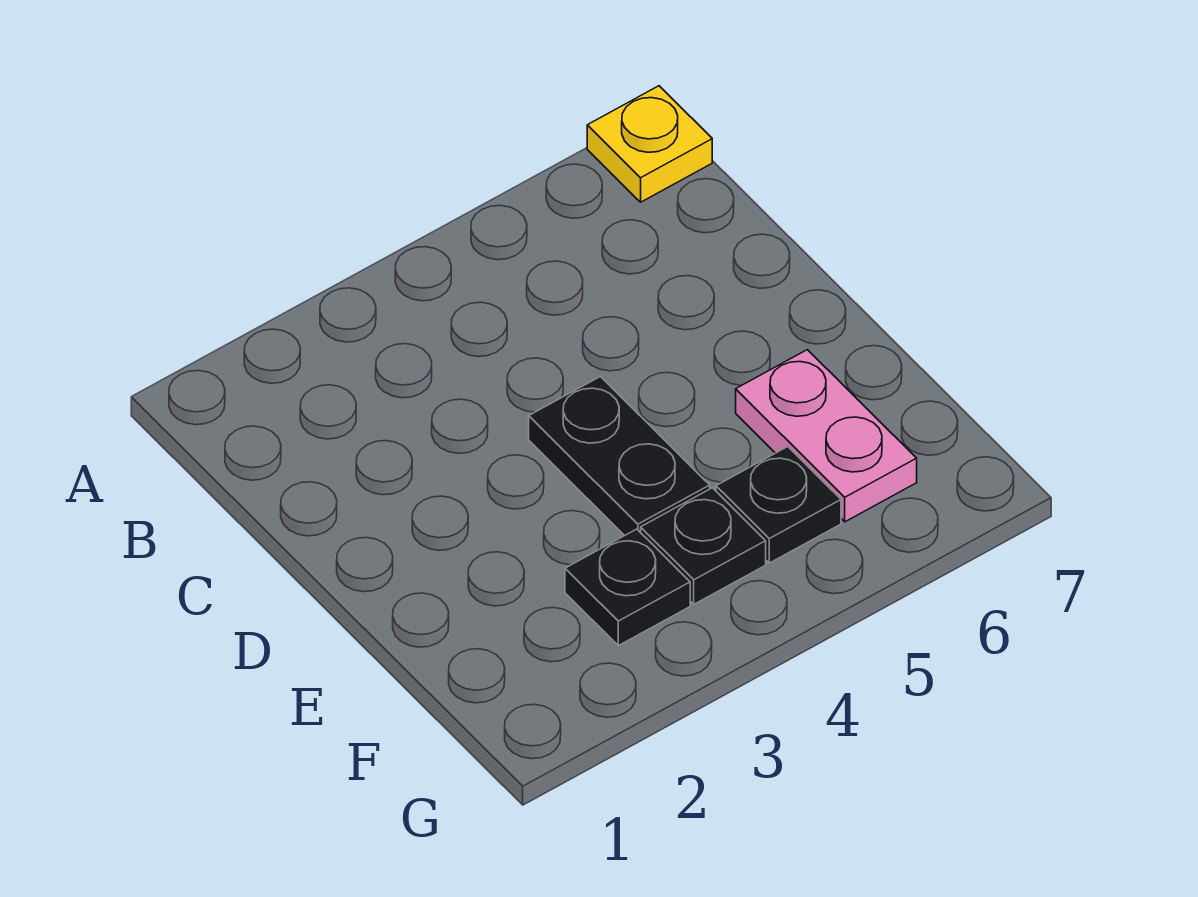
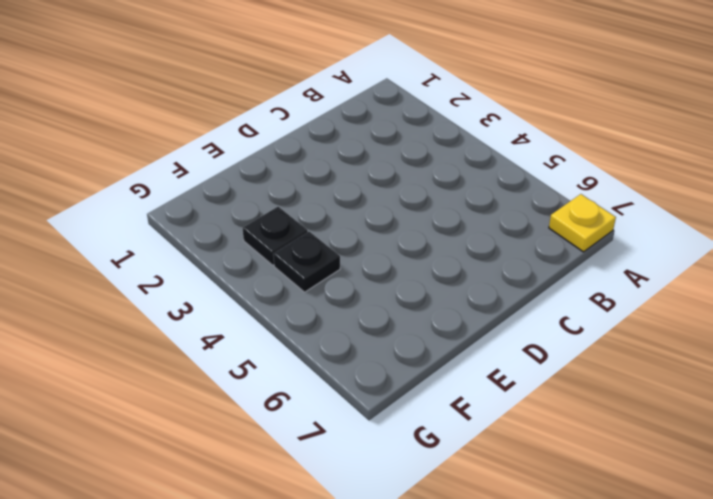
none -> black plate D4:E4 level 1
none -> pink plate E6:F6 level 1

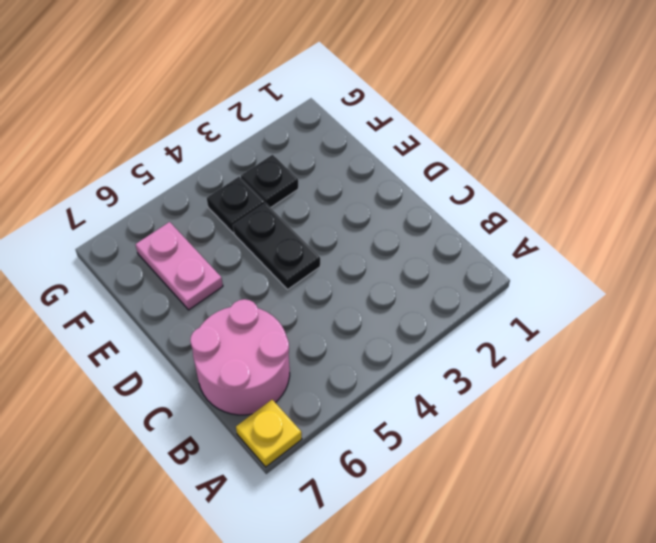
pink round brick B6:C7 level 1 -> none
none -> black plate F5 level 1

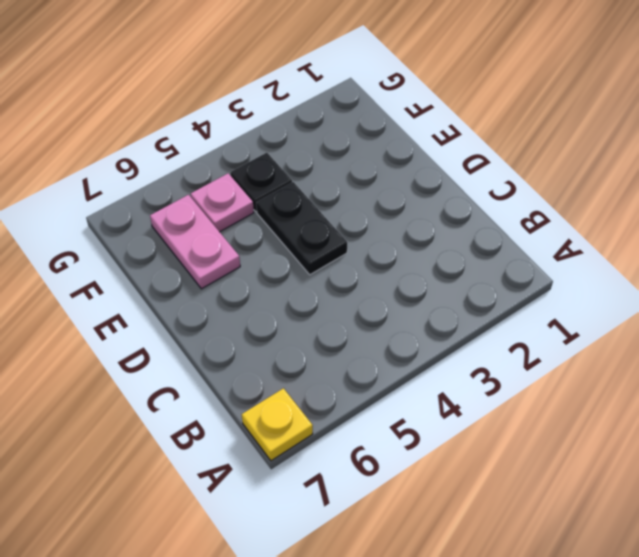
pink plate F5 level 1 -> black plate F5 level 1
none -> black plate F3 level 1

